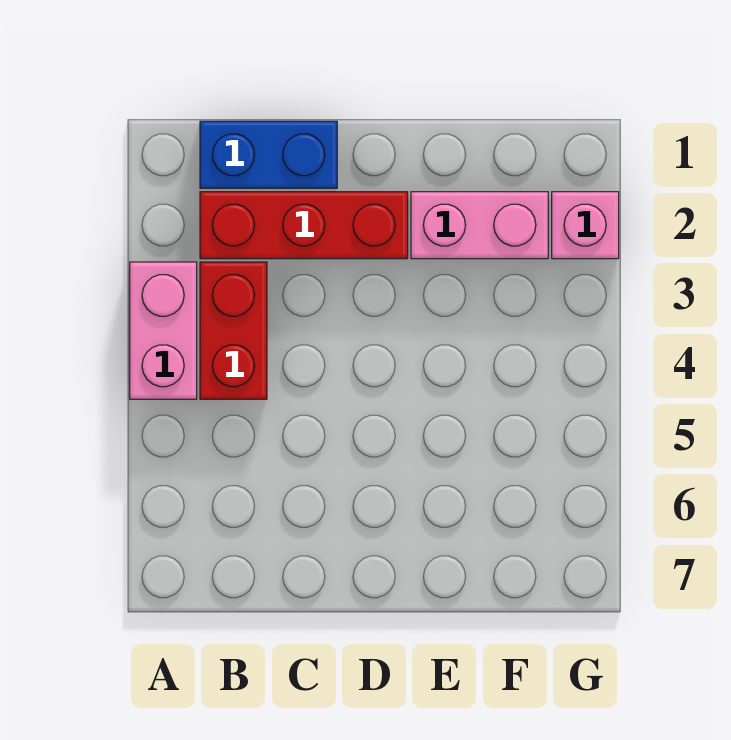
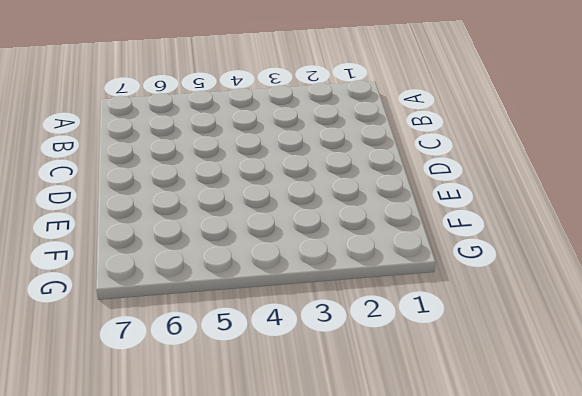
none -> pink brick A3:A4 level 1
none -> blue brick B1:C1 level 1

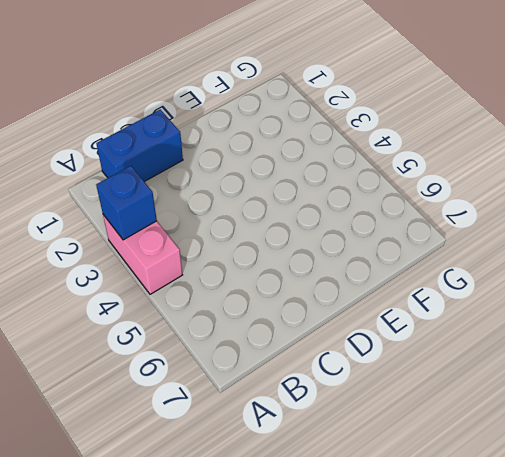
blue brick A3 level 2 -> none
none -> red brick B2:D2 level 1
none -> red brick B3:B4 level 1

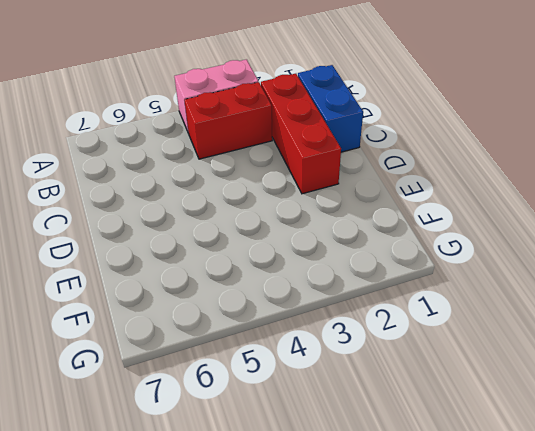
none -> pink brick E2:F2 level 1
none -> pink brick G2 level 1

